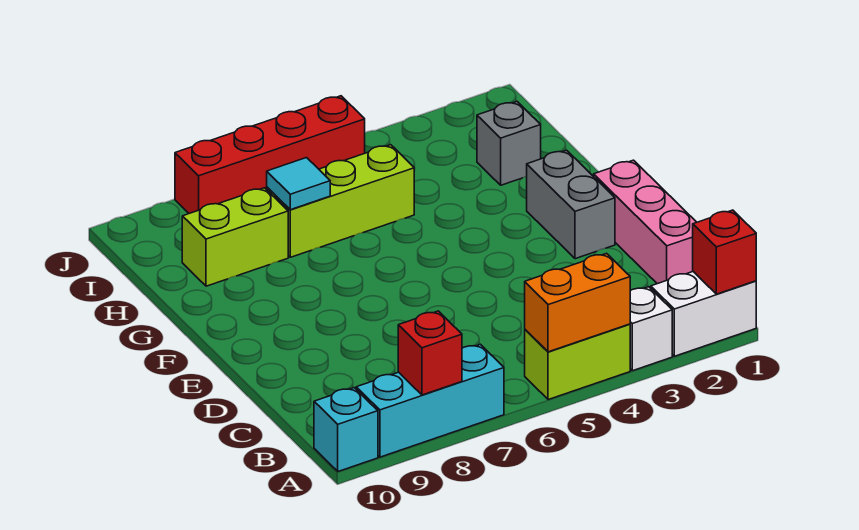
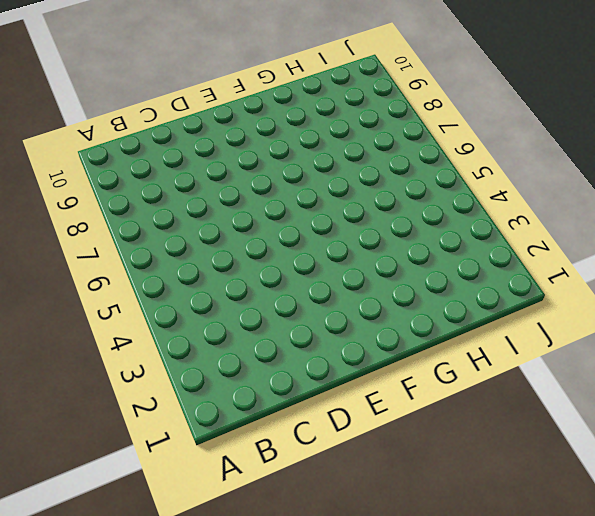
none -> white brick A1:A2 level 1
none -> white brick A3 level 1
none -> lime brick A4:A5 level 1

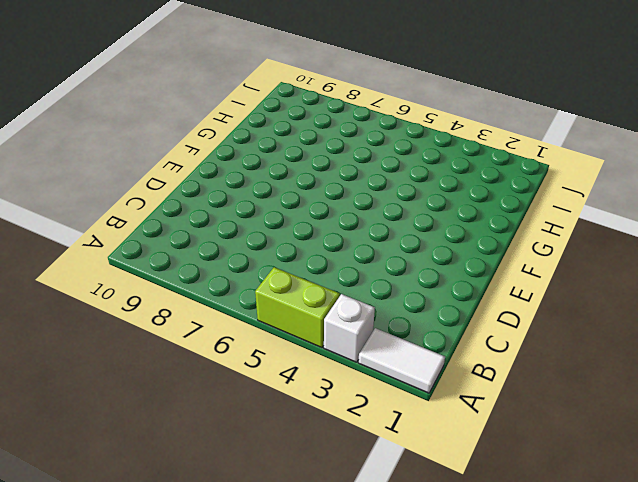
white tile A1:A2 level 1 -> white brick A1:A2 level 1
none -> cyan brick A7:A9 level 1
none -> cyan brick A10 level 1
none -> pink brick C1:E1 level 1

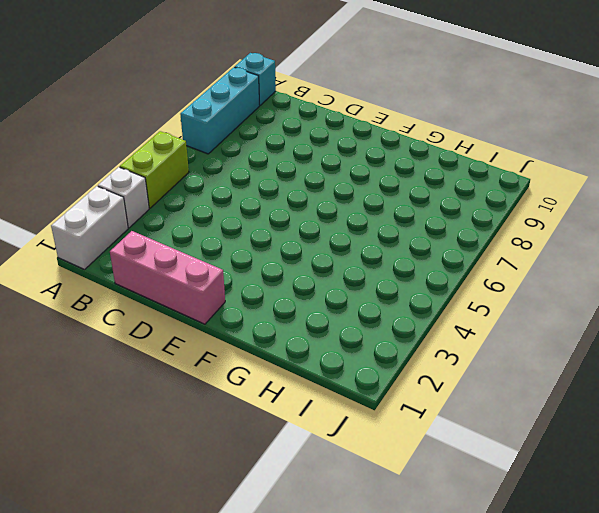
none -> grey brick E2:F2 level 1
none -> grey brick H2 level 1
none -> lime brick H5:H7 level 1

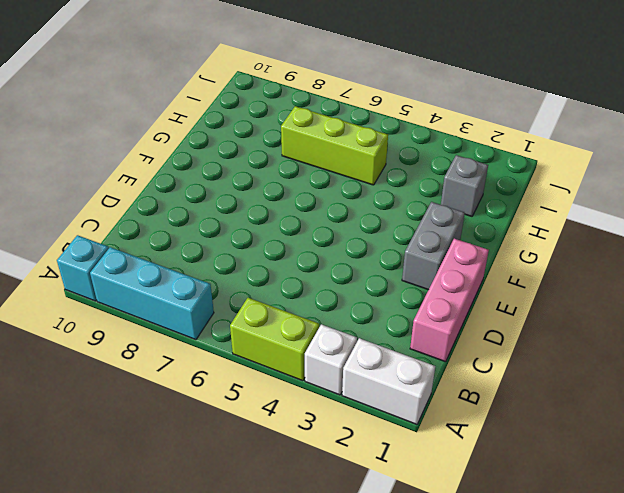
none -> lime brick H8:H9 level 1
none -> red brick J5:J8 level 1
none -> red brick A1 level 2

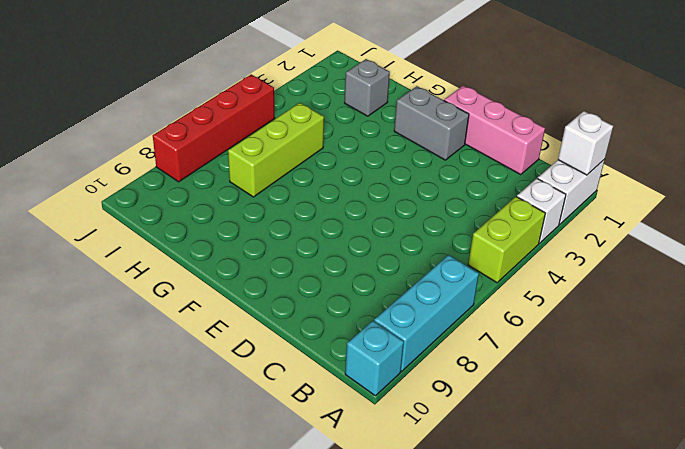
white brick A1 level 2 -> red brick A1 level 2
none -> lime brick H8:H9 level 1
none -> orange brick A4:A5 level 2
none -> red brick A8 level 2

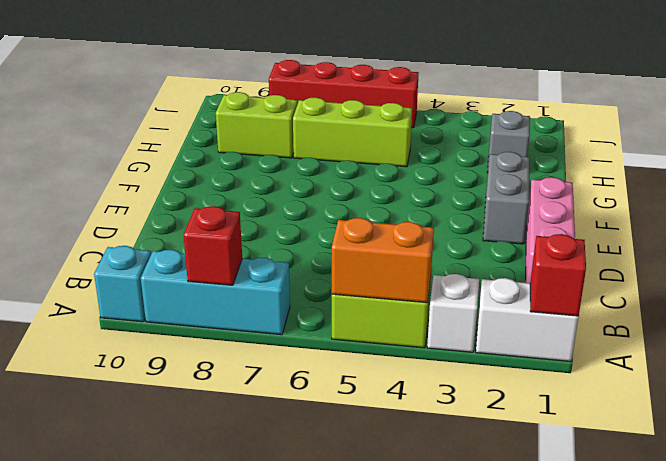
none -> cyan tile H7 level 2

